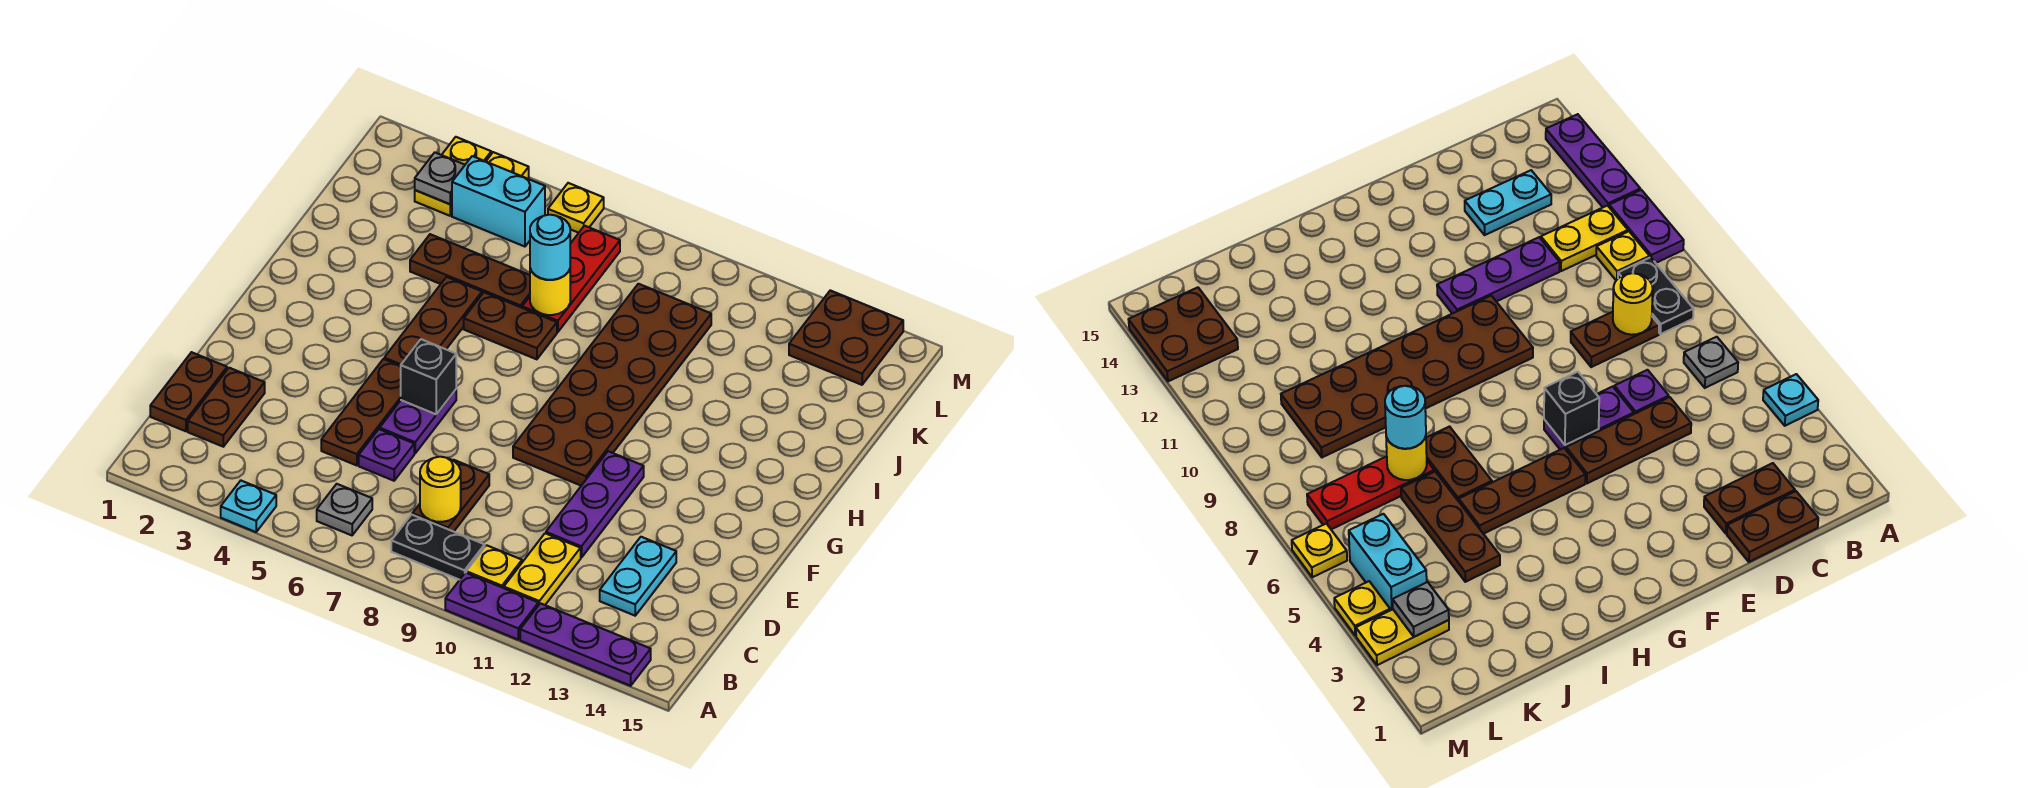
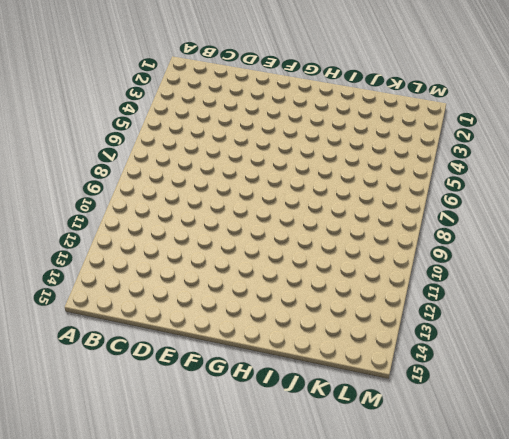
none -> cyan plate A4 level 1
none -> purple plate A10:A11 level 1
none -> purple plate A12:A14 level 1
none -> grey plate B6 level 1

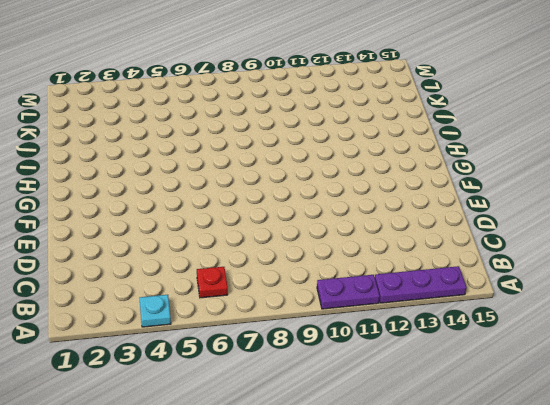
red plate B6 level 1 -> grey plate B6 level 1
none -> black plate B8:B9 level 1
none -> yellow plate B10 level 1
none -> yellow plate B11:C11 level 1
none -> brown plate C1:D1 level 1

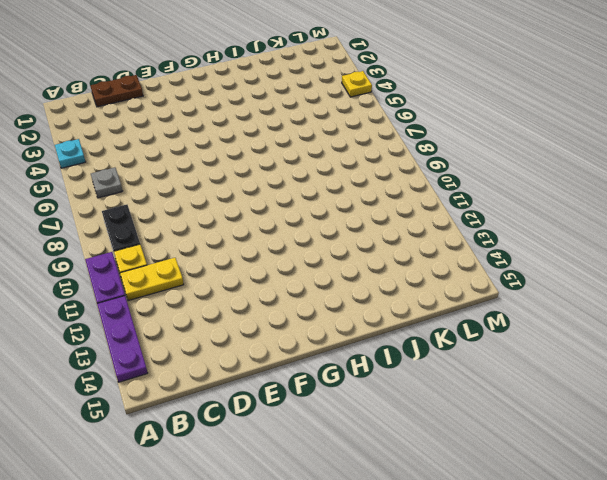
none -> brown plate C2:D2 level 1
none -> brown plate C8:D8 level 1
none -> cyan plate C13:D13 level 1
none -> brown plate D5:F5 level 1

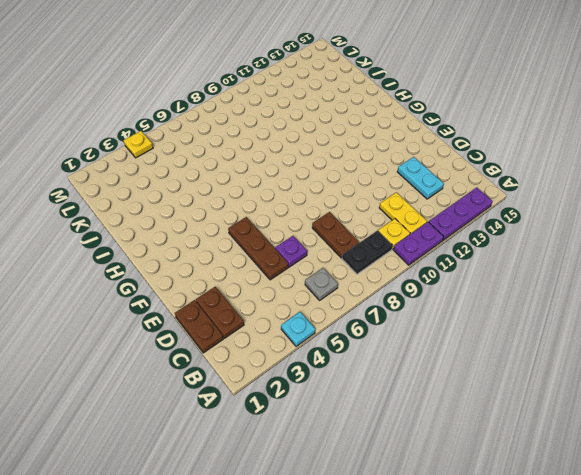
none -> purple plate D11:F11 level 1
none -> purple plate E6:F6 level 1
none -> brown plate F9:K10 level 1
none -> brown plate G5:I5 level 1

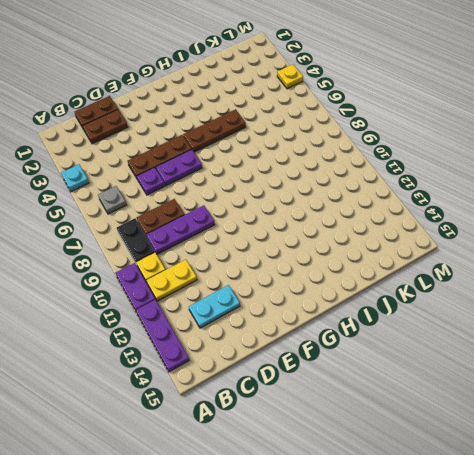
purple plate C9:E9 level 1 -> purple plate D11:F11 level 1
none -> brown plate F9:K10 level 1
none -> brown plate I6:I7 level 1
none -> brown plate J4:J6 level 1
none -> red plate J7:L7 level 1

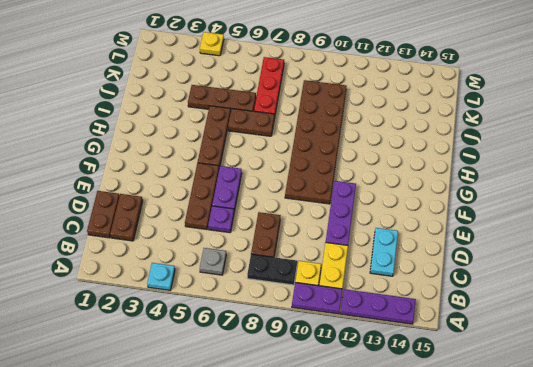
none -> yellow plate L3:M3 level 1
none -> cyan brick L4:L5 level 1
none -> brown plate L13:M14 level 1
none -> yellow plate M6 level 1

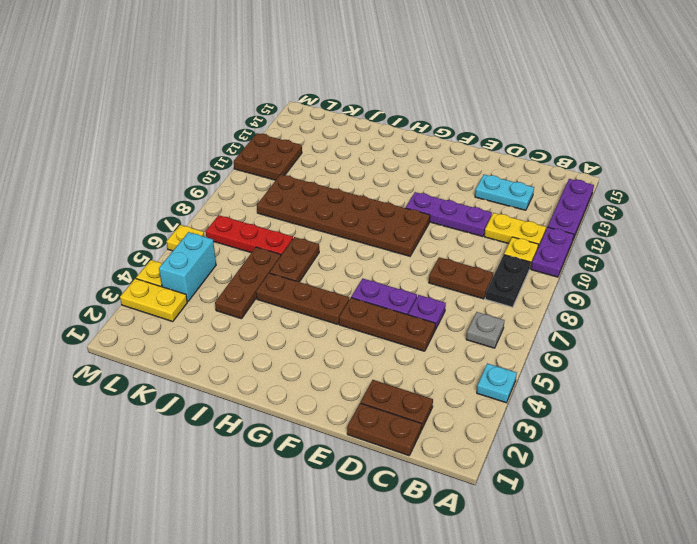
brown plate L11:M12 level 1 -> brown plate L13:M14 level 1
none -> yellow round brick C8 level 2
none -> black brick F6 level 2
none -> yellow round brick J7 level 2
none -> grey plate L3 level 2

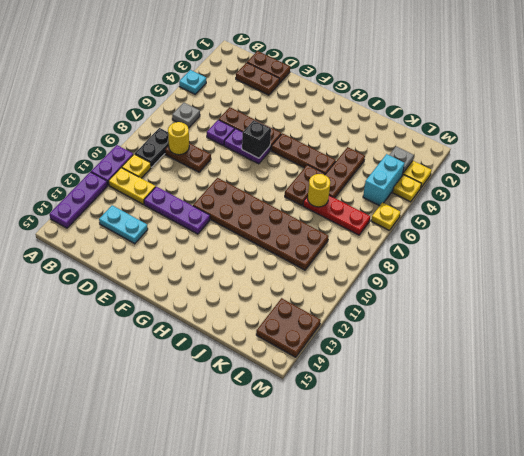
none -> cyan round brick J7 level 3

